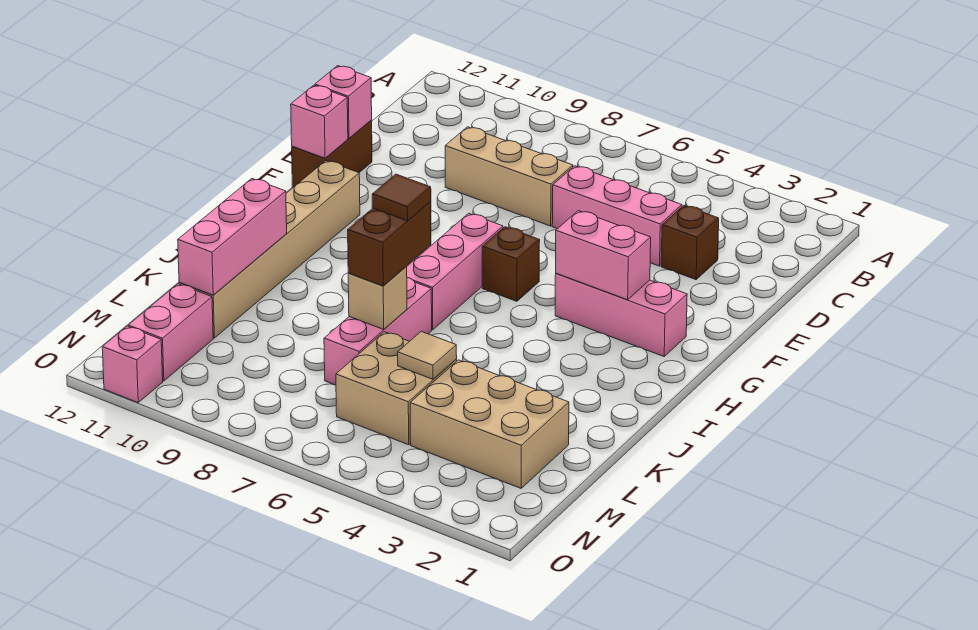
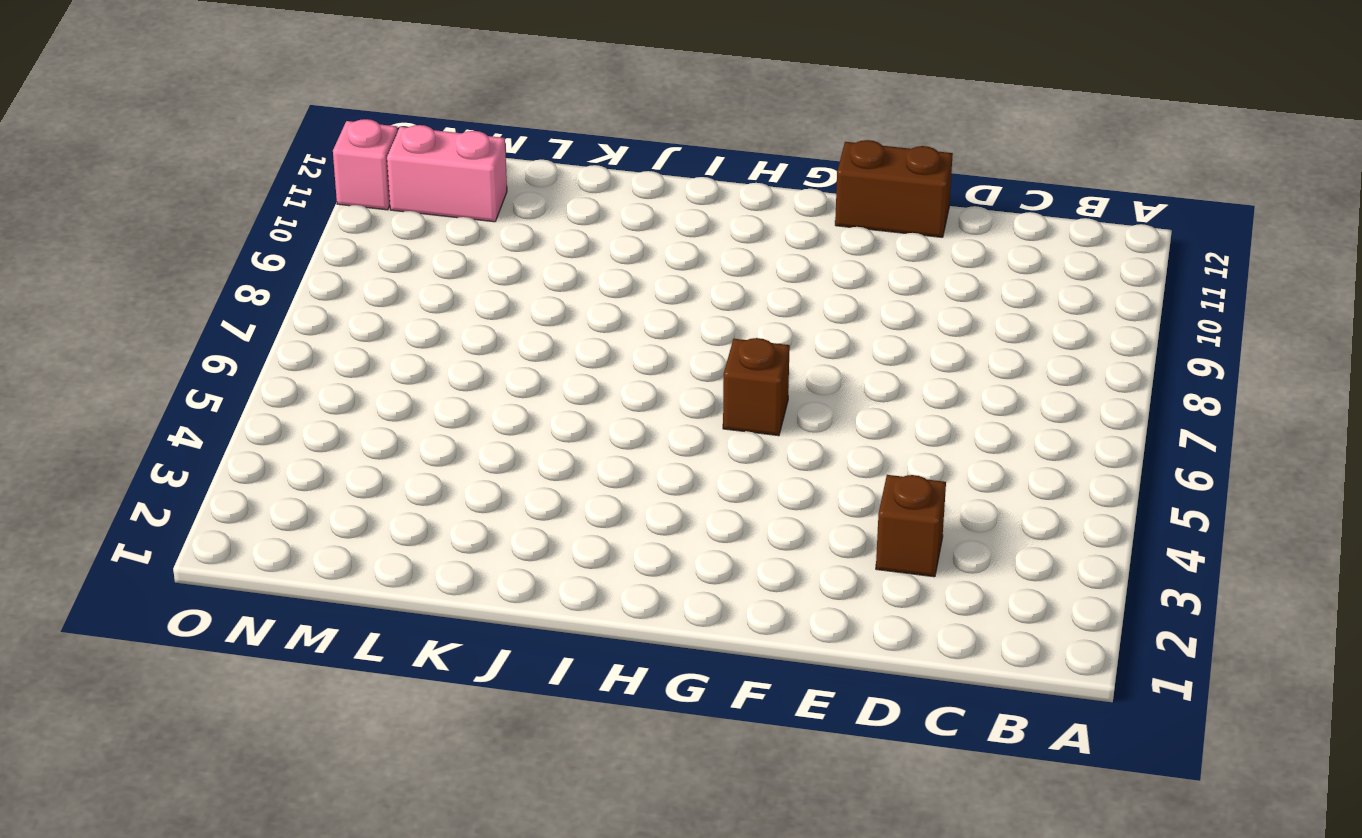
none -> pink brick D4:D6 level 1
none -> tan brick D7:D9 level 1
none -> pink brick G2:G4 level 1

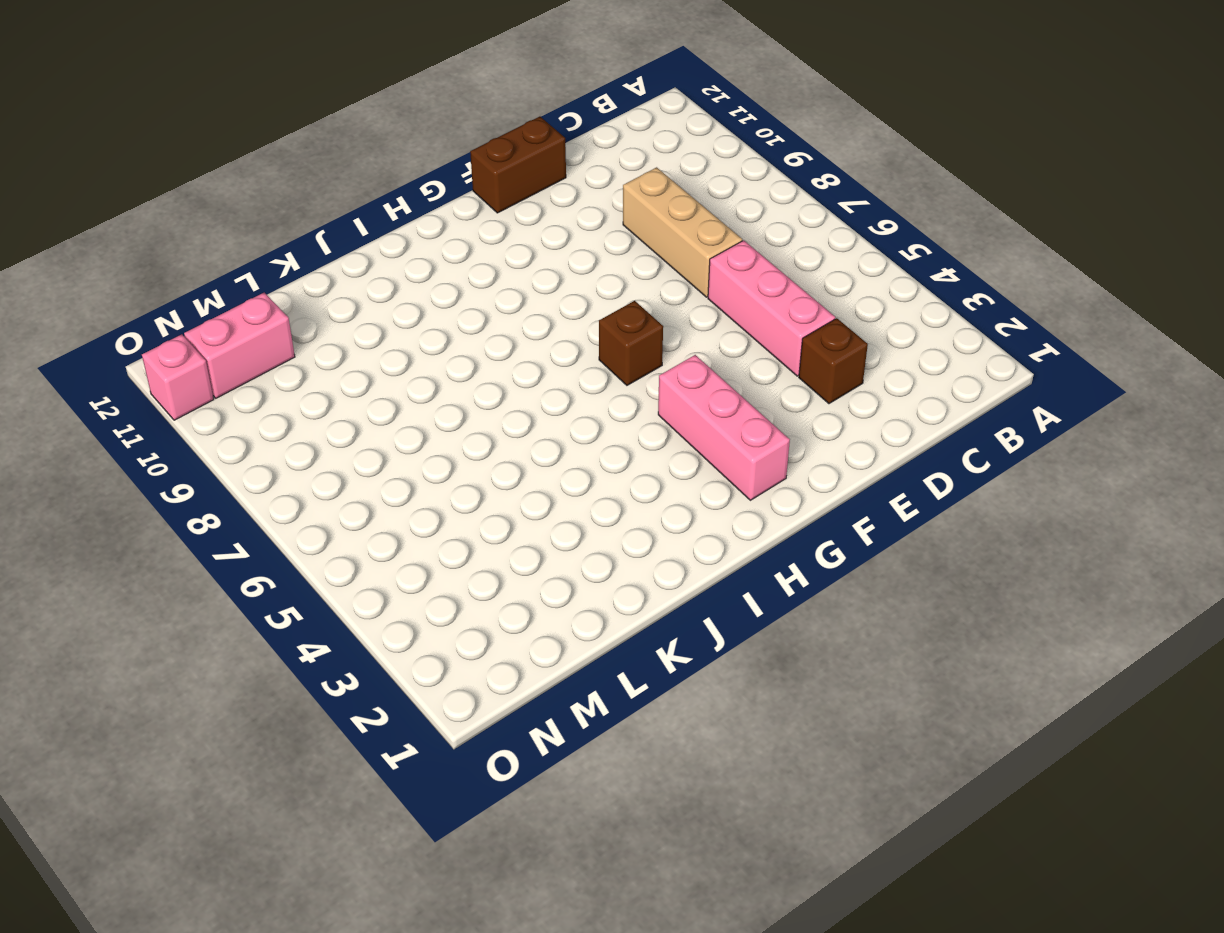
none -> pink brick G7:I7 level 1
none -> tan brick G11:L11 level 1
none -> pink brick J7:L7 level 1

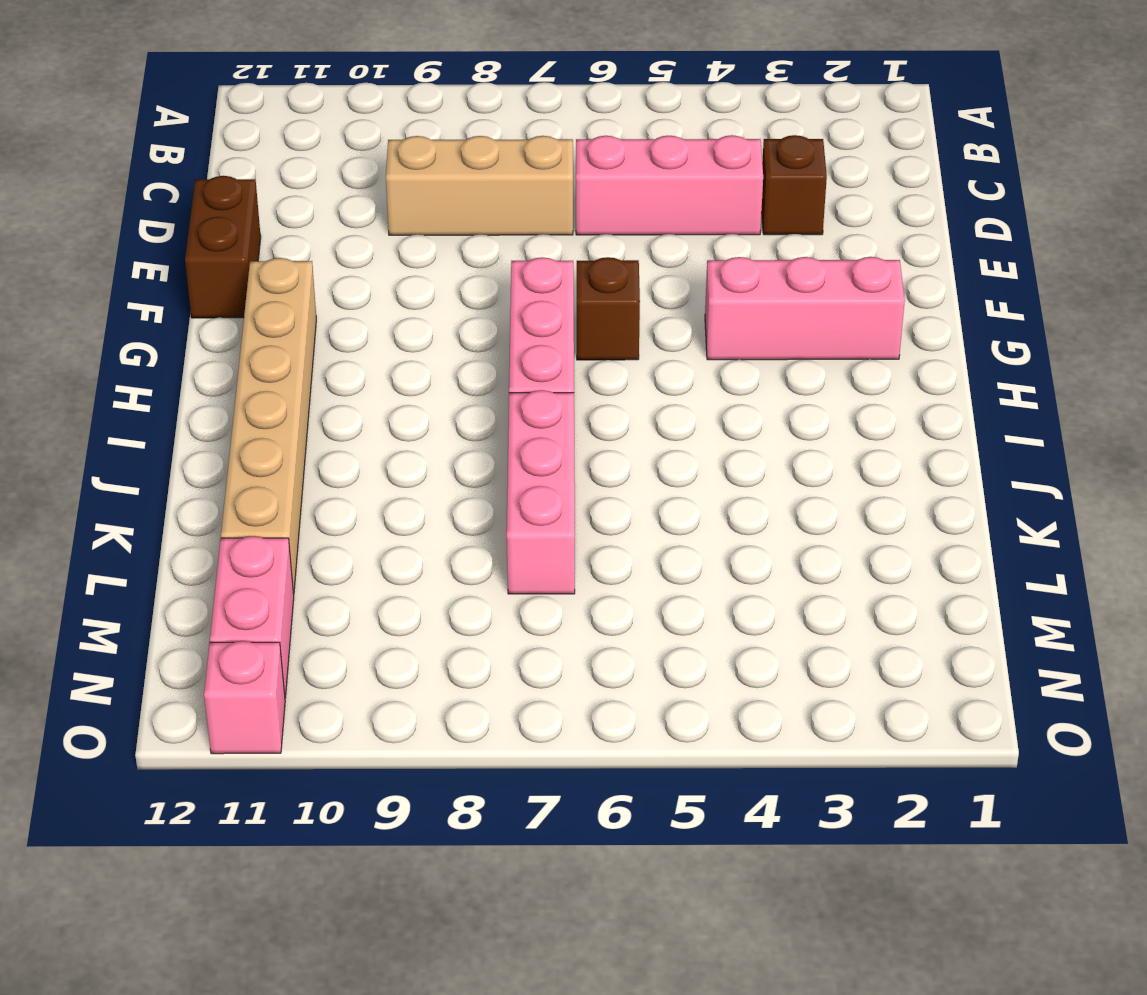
none -> tan brick L2:M4 level 1
none -> tan brick L5:M6 level 1
none -> pink brick E12 level 2

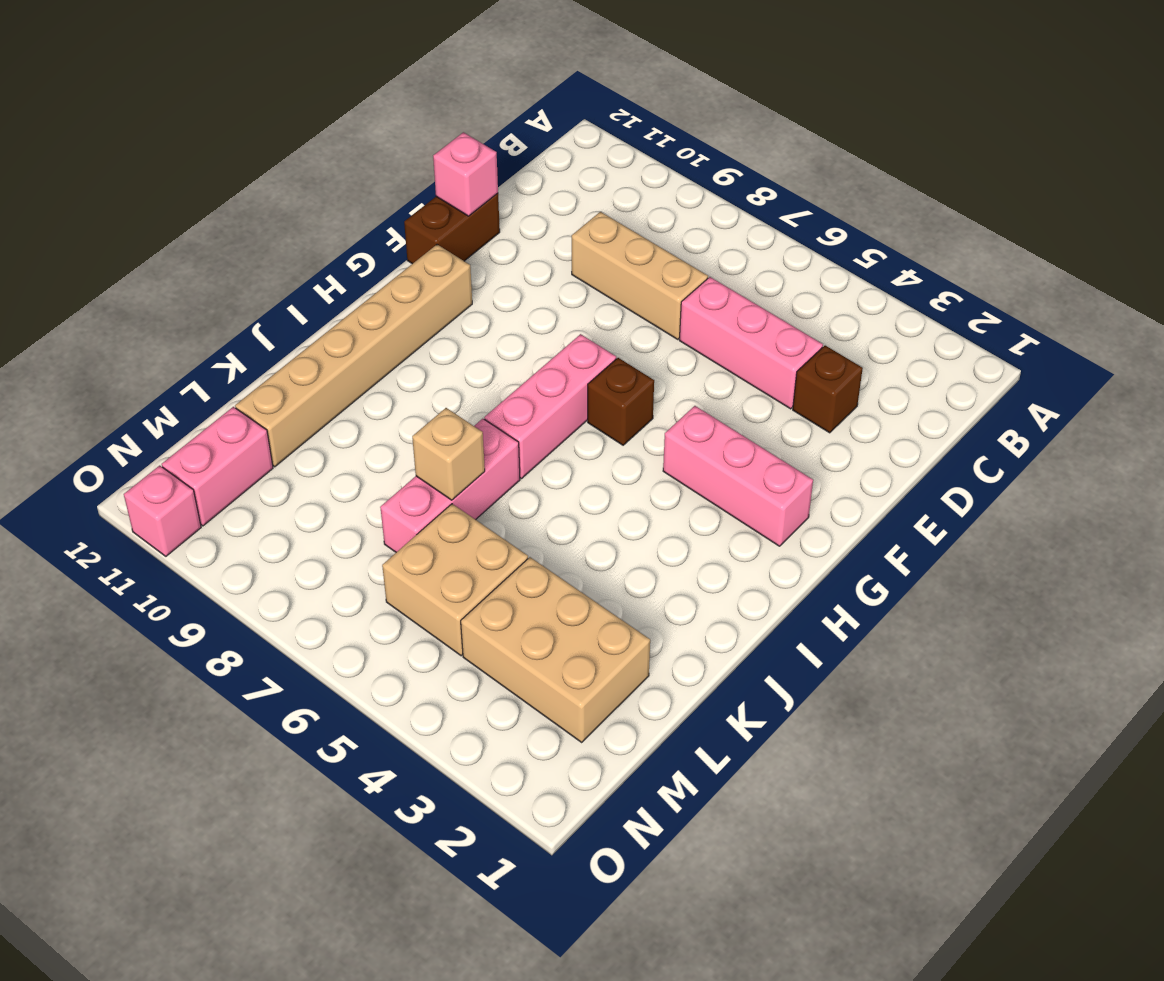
none -> pink brick F12 level 2
none -> pink brick G3:G4 level 2
none -> pink brick J11:L11 level 2

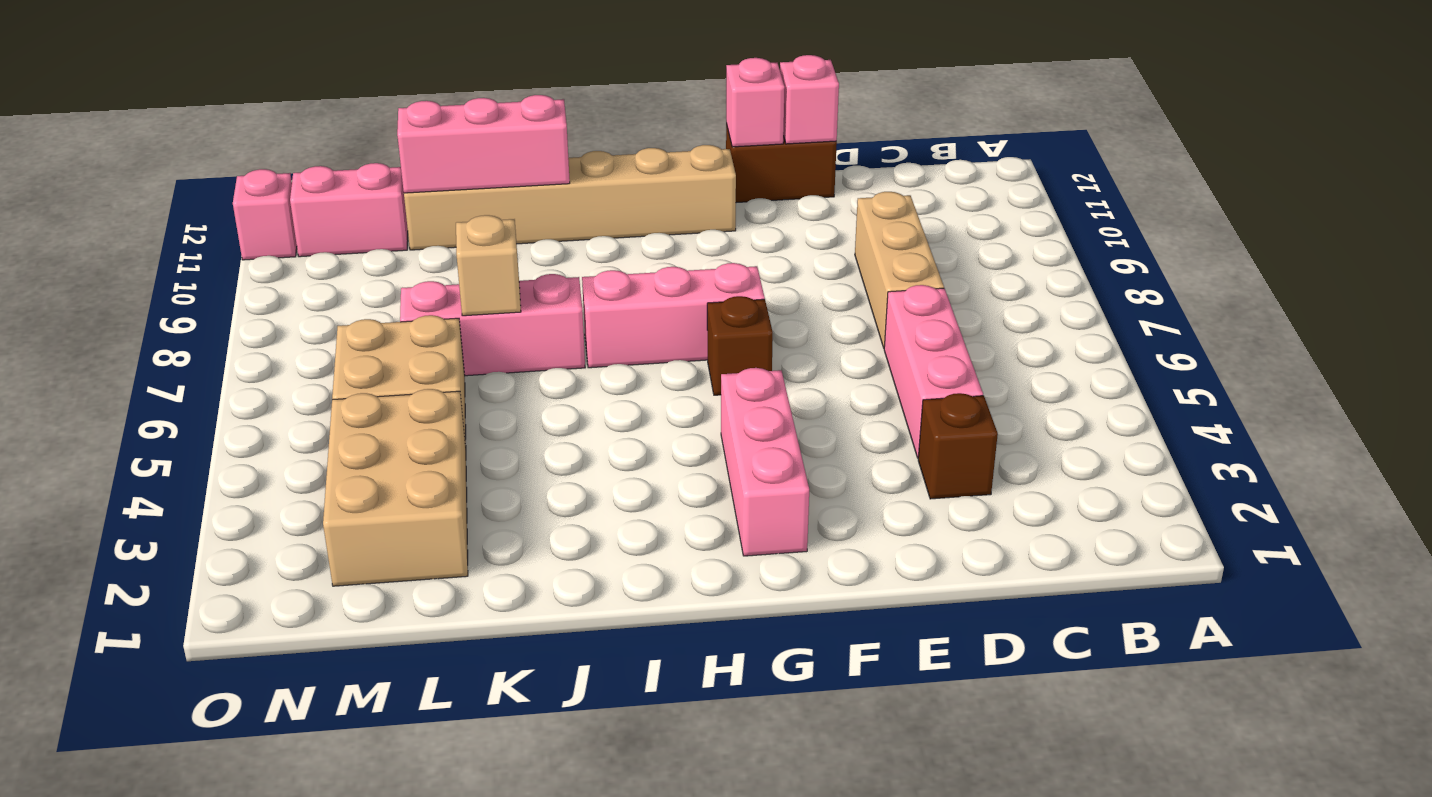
none -> pink brick G3:G4 level 2
none -> tan tile L5 level 2
none -> brown brick J7:K7 level 3

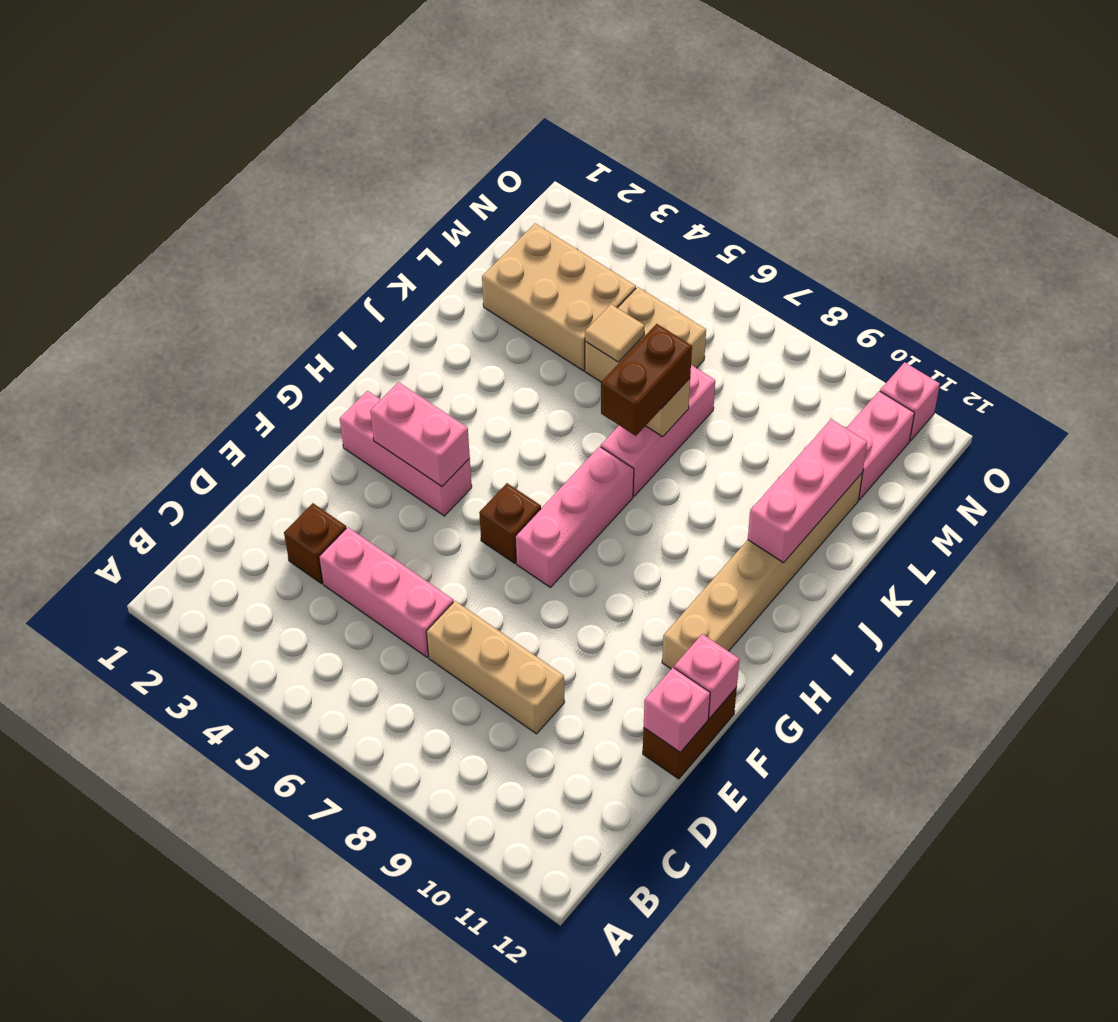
none -> brown tile J7 level 4

